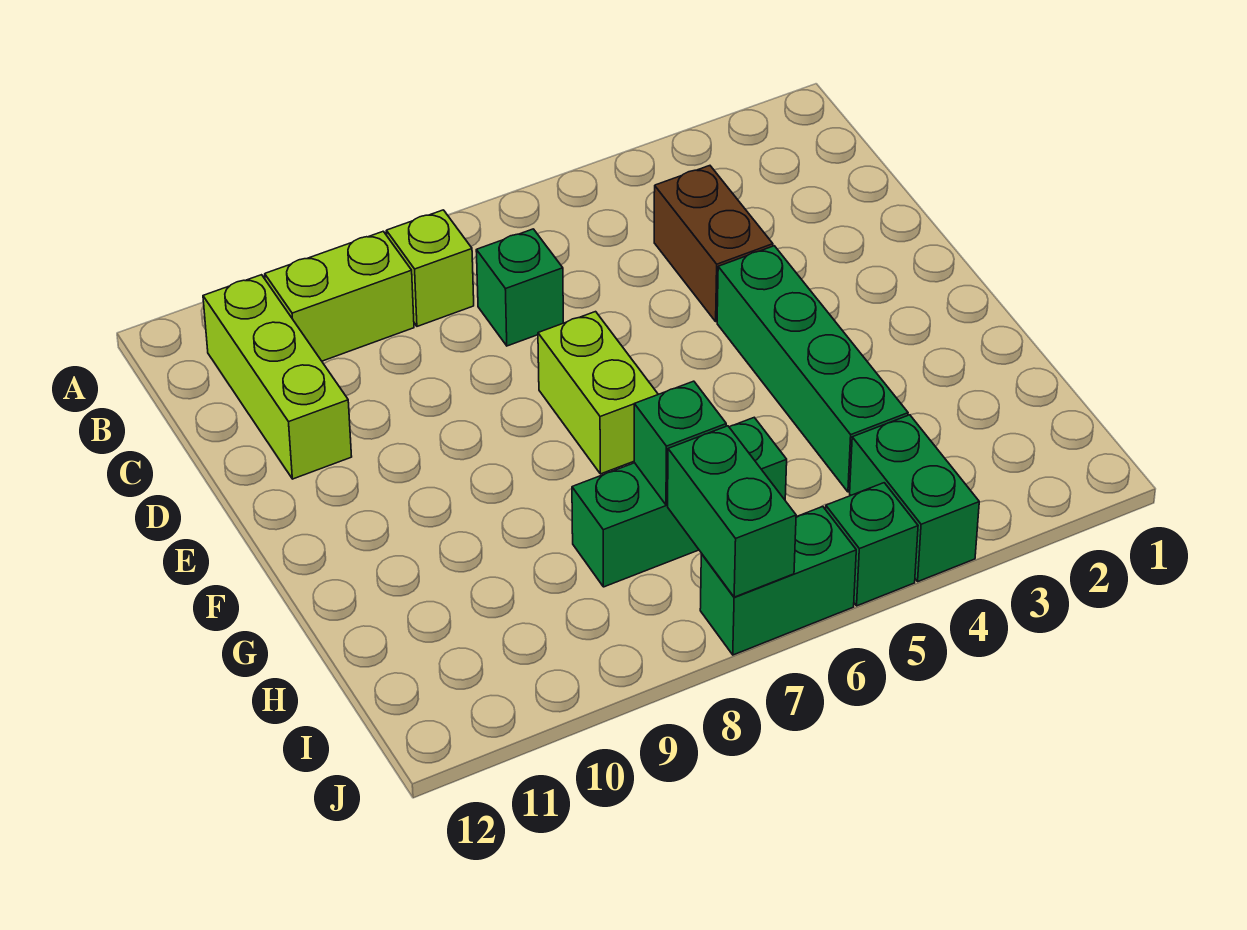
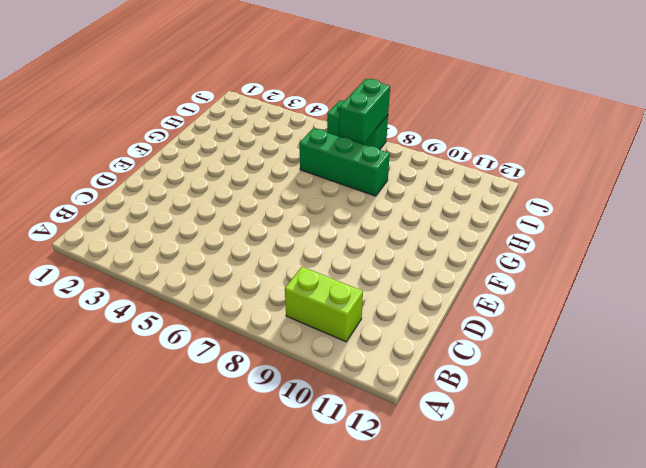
none -> lime brick B8 level 1
none -> lime brick B11:D11 level 1
none -> brown brick C4:D4 level 1

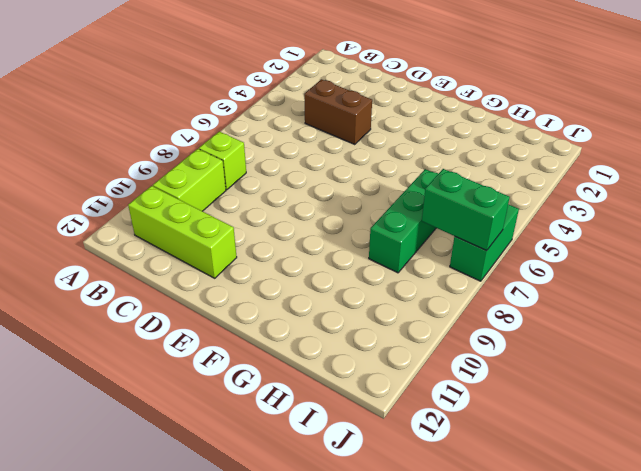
none -> green brick C7 level 1
none -> green brick E4:H4 level 1
none -> lime brick E7:F7 level 1

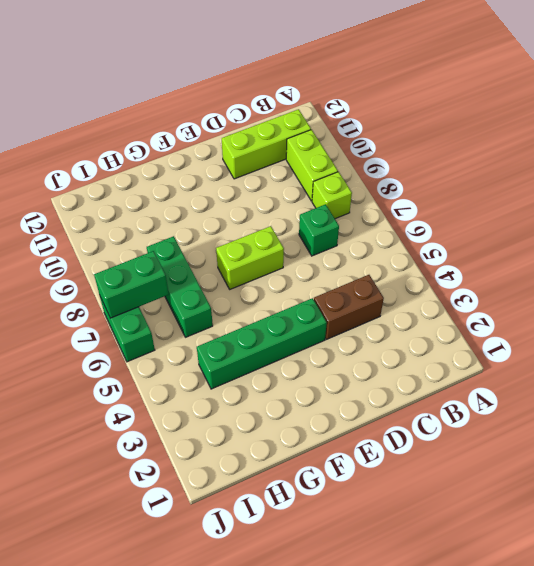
none -> green brick I4:J4 level 1
none -> green brick J5 level 1
none -> green brick H7 level 2

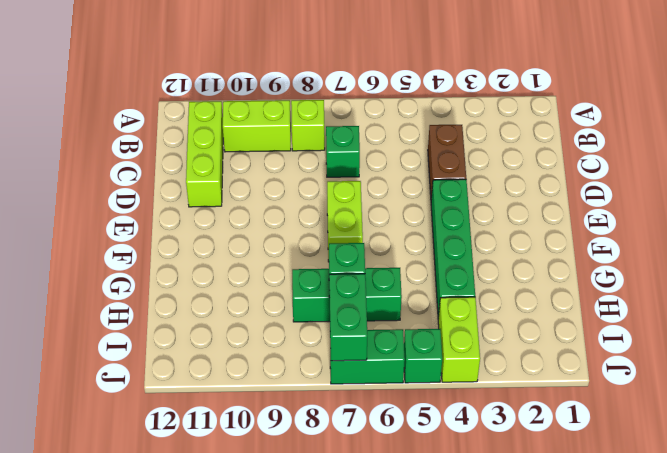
lime brick I4:J4 level 1 -> green brick I4:J4 level 1

